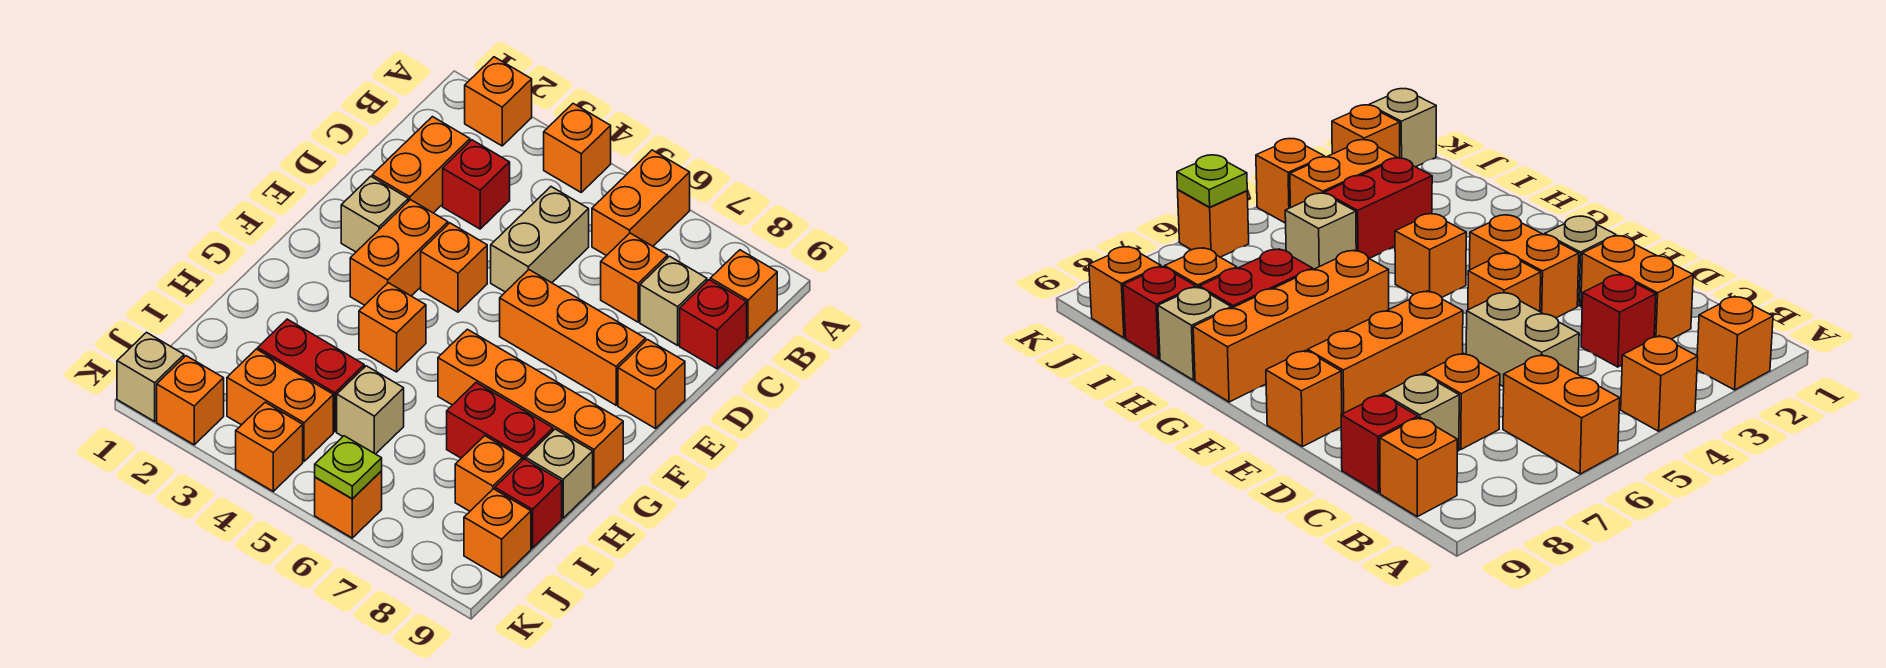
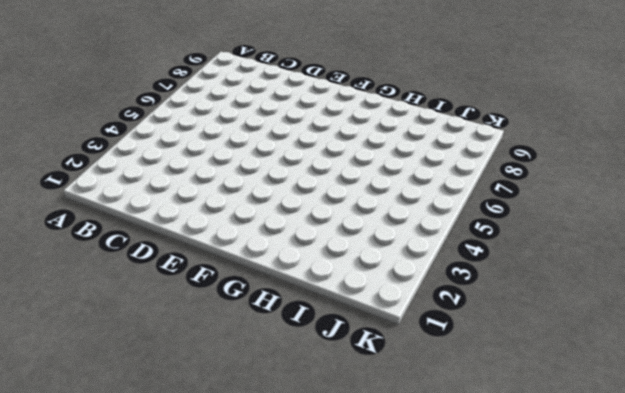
none -> orange brick A2 level 1
none -> orange brick A4 level 1
none -> orange brick A6:B6 level 1
none -> orange brick B9 level 1

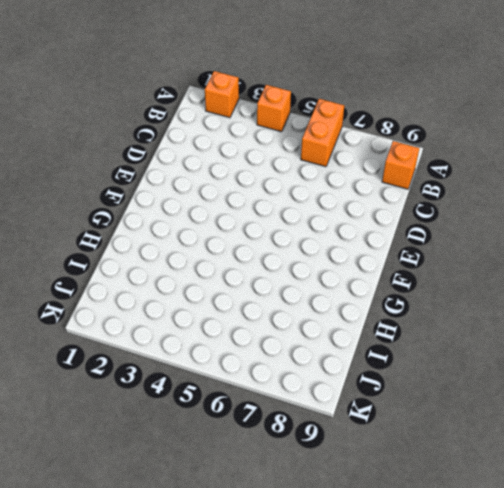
none -> orange brick C2:D2 level 1
none -> red brick C3 level 1
none -> tan brick C5:D5 level 1
none -> orange brick C7 level 1

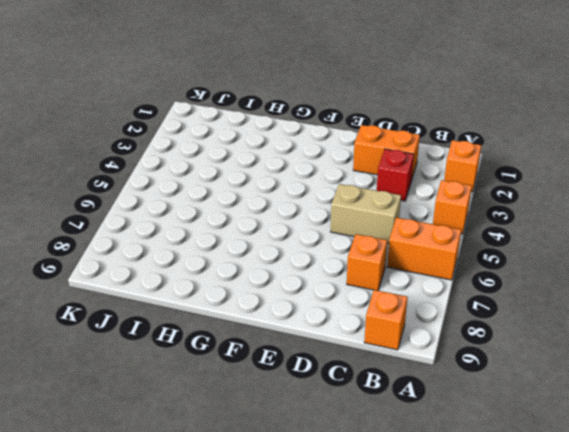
none -> tan brick C8 level 1
none -> red brick C9 level 1
none -> tan brick E2 level 1
none -> orange brick E3:F3 level 1

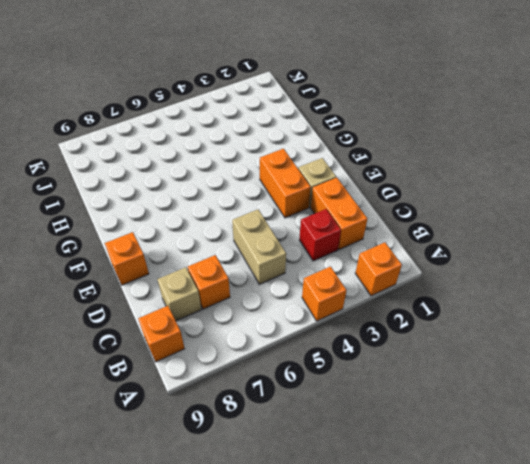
none -> orange brick A6:B6 level 1
none -> red brick C9 level 1
none -> orange brick E4 level 1
none -> orange brick E6:E8 level 1

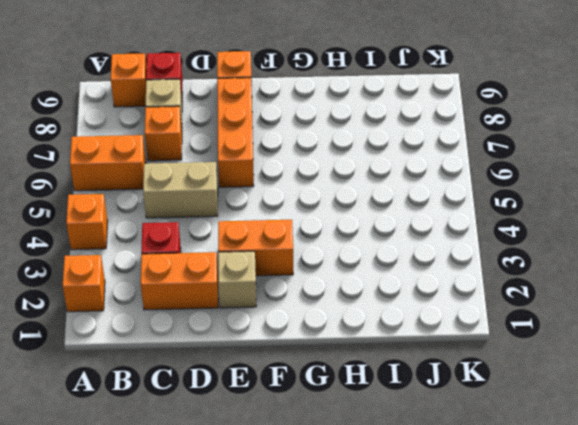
none -> orange brick E4 level 1
none -> orange brick G4 level 1
none -> orange brick G6:G9 level 1
none -> red brick H7:H8 level 1

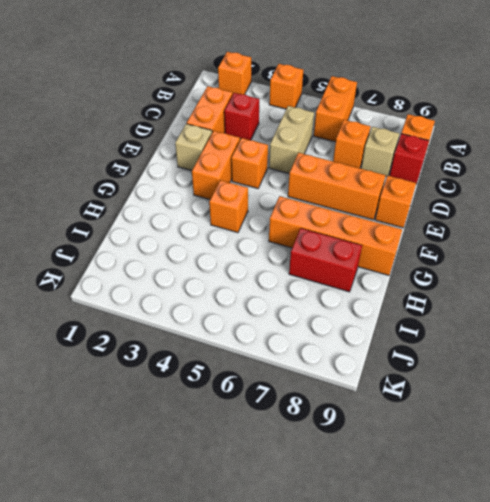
none -> tan brick H9 level 1
none -> red brick I3:I4 level 1
none -> tan brick I5 level 1
none -> orange brick I8 level 1

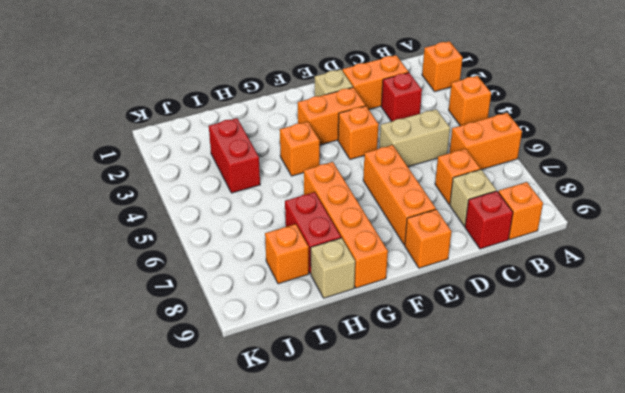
none -> tan brick I5 level 1
none -> red brick I9 level 1
none -> orange brick J3:J4 level 1
none -> orange brick J9 level 1

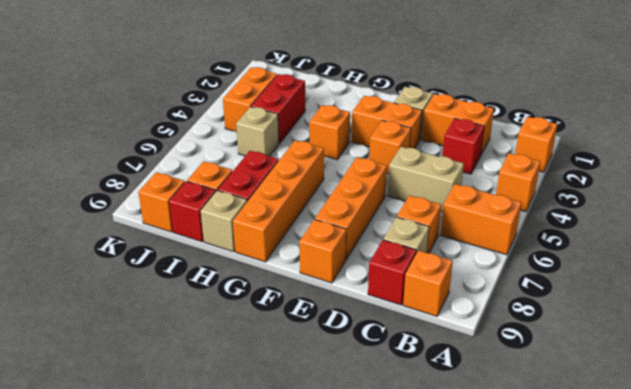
none -> tan brick K1 level 1
none -> orange brick K2 level 1
none -> orange brick K4 level 1
none -> orange brick K6 level 1

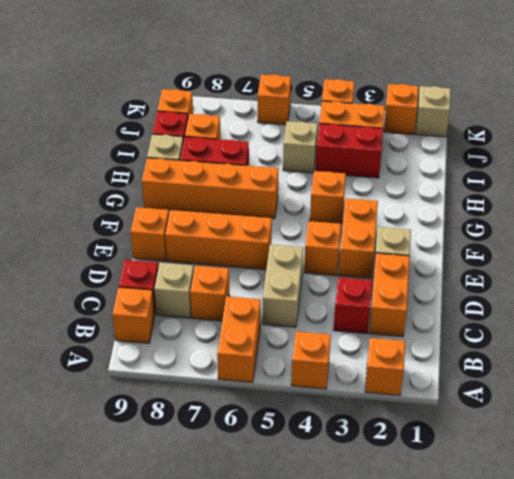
none -> lime plate K6 level 2

